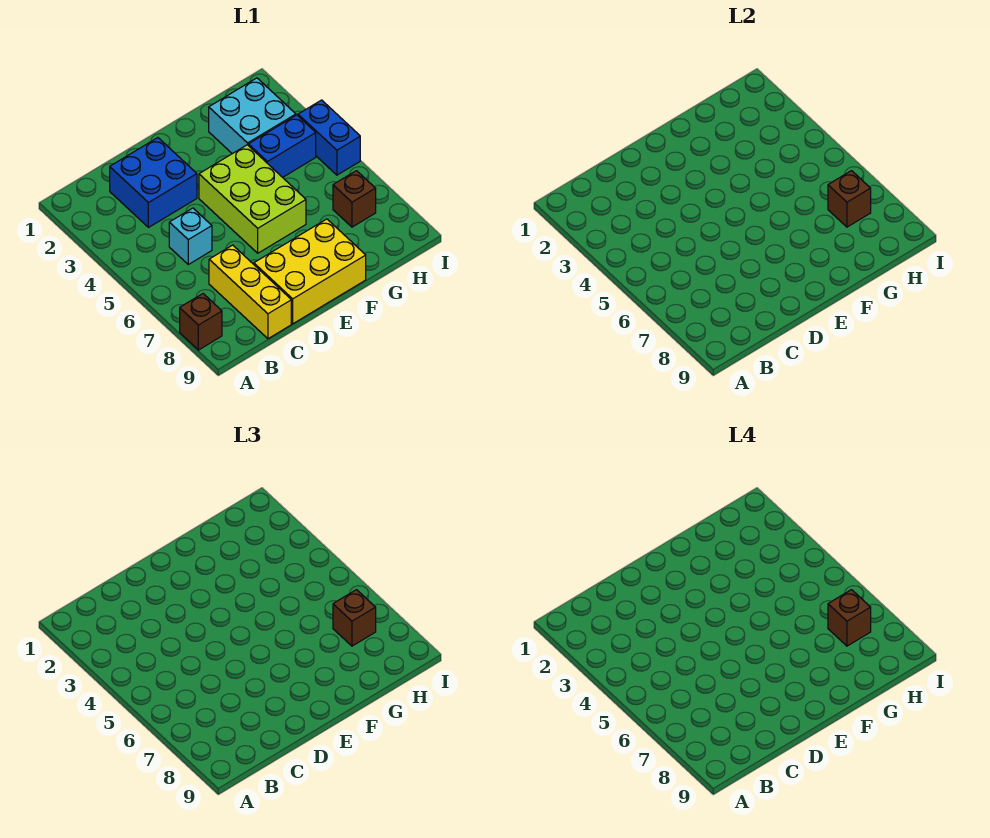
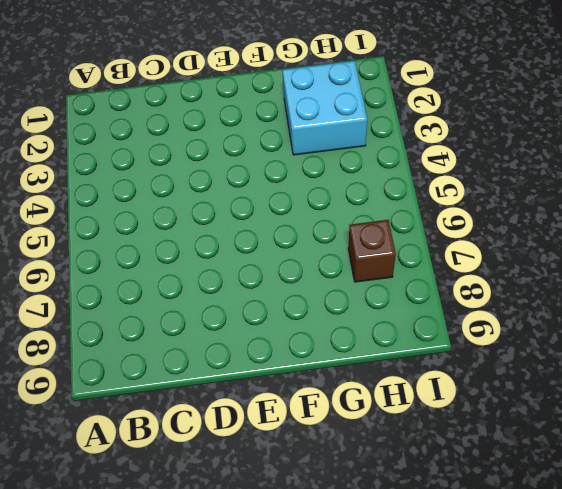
none -> brown brick A8 level 1
none -> blue brick C2:D3 level 1
none -> cyan brick C5 level 1

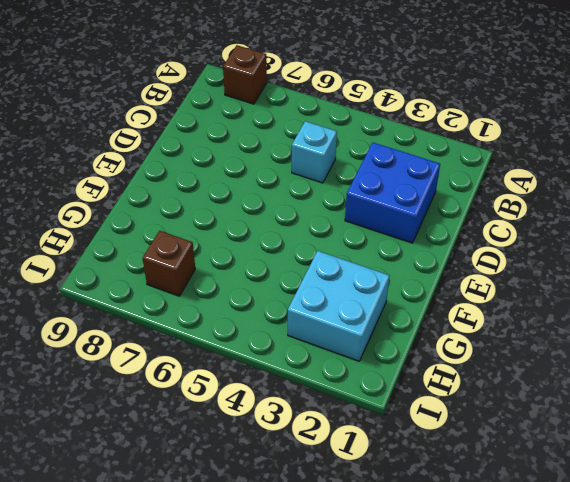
none -> yellow brick C7:C9 level 1
none -> yellow brick D8:F9 level 1
none -> lime brick E4:F6 level 1

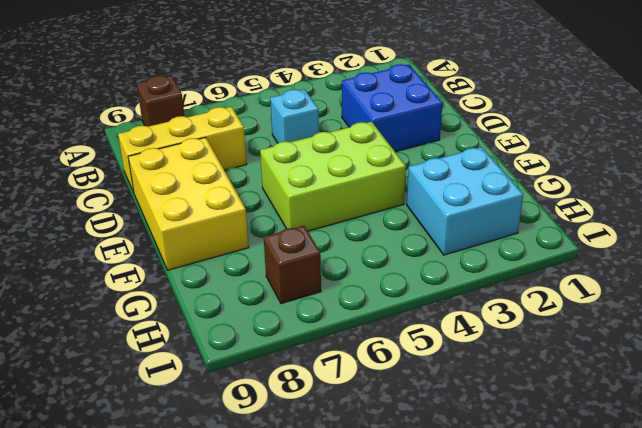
none -> blue brick G4:H4 level 1
none -> blue brick I4:I5 level 1
none -> brown brick H7 level 2

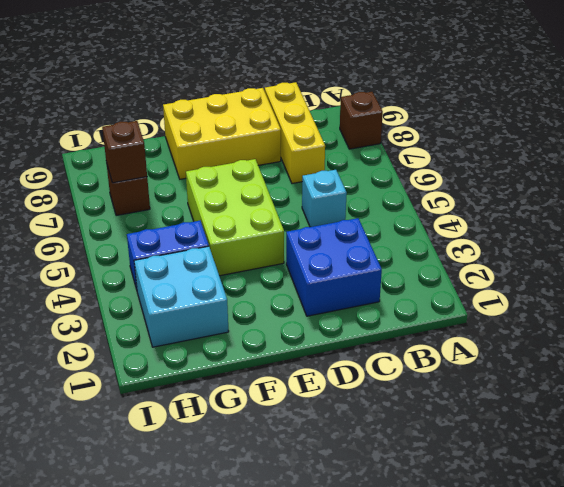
none -> blue brick I4:I5 level 1
none -> brown brick H7 level 3
none -> brown brick H7 level 4

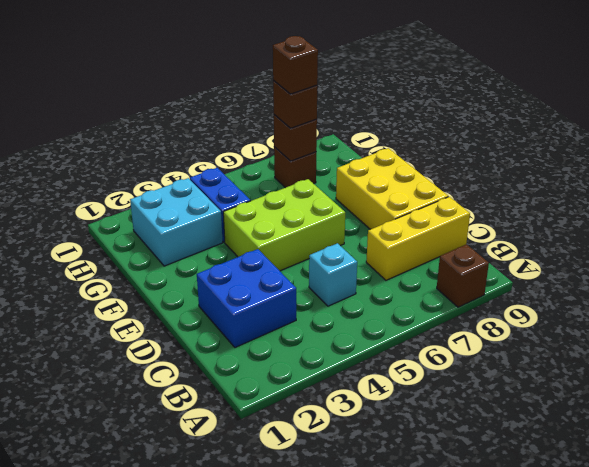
none -> blue brick I4:I5 level 1

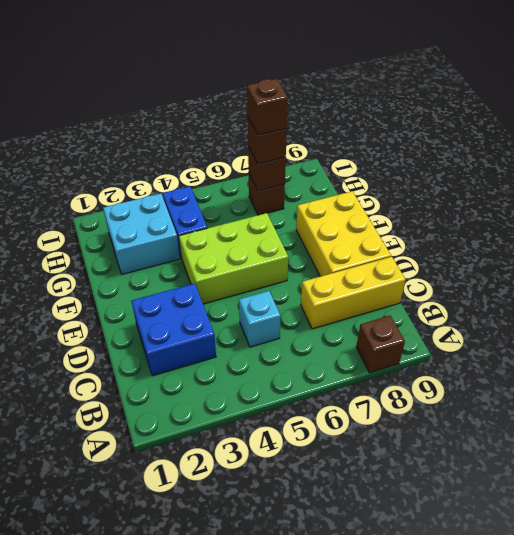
none -> blue brick I4:I5 level 1

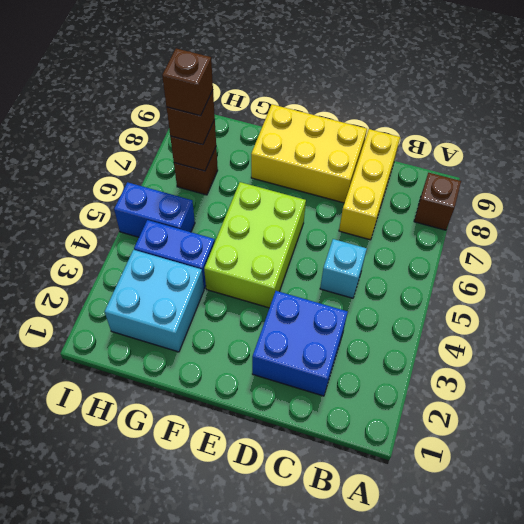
blue brick H5:I5 level 1 -> blue brick I4:I5 level 1

